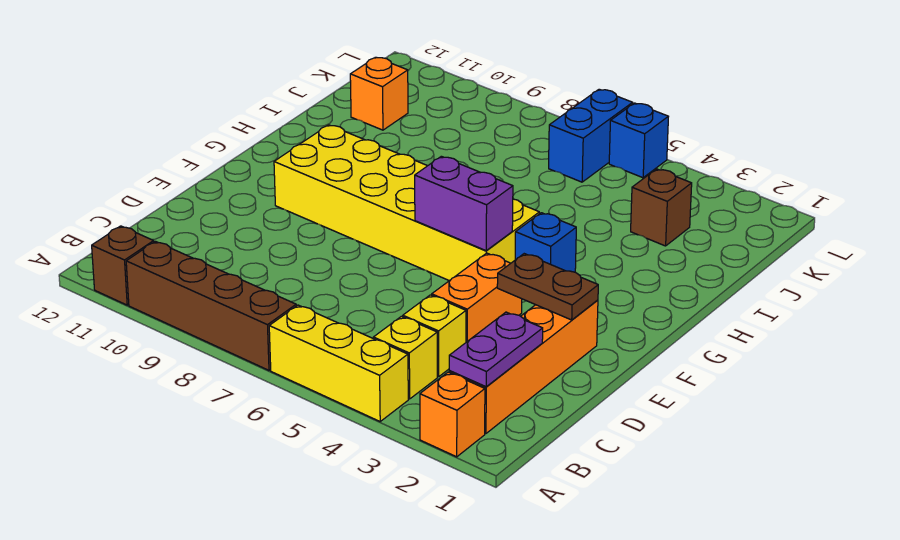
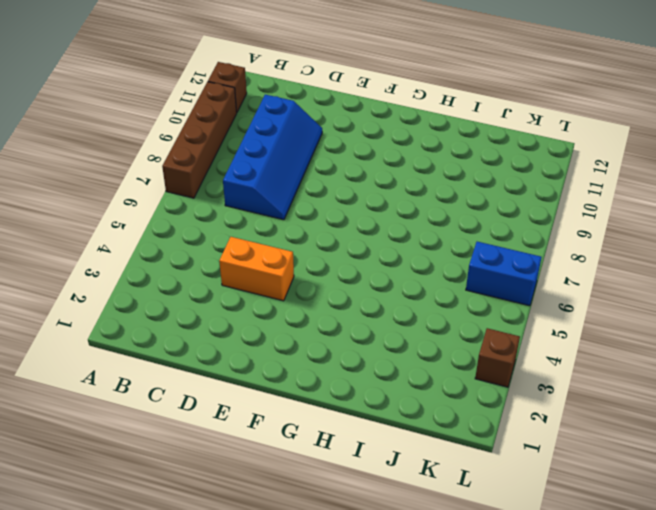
blue slope C7:D10 level 1 top C -> none
brown brick L3 level 1 -> brown brick J3 level 1
none -> orange brick A2 level 1
none -> yellow brick A4:A6 level 1
none -> orange brick B2:E2 level 1

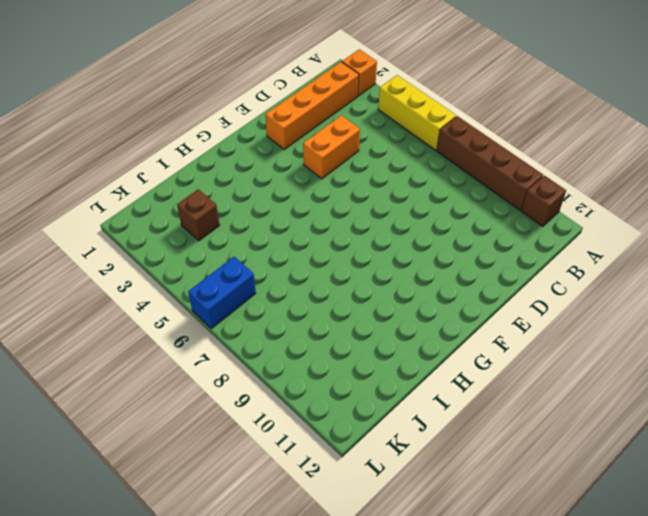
none -> yellow brick B4 level 1
none -> yellow brick C4 level 1
none -> yellow brick F5:G10 level 1

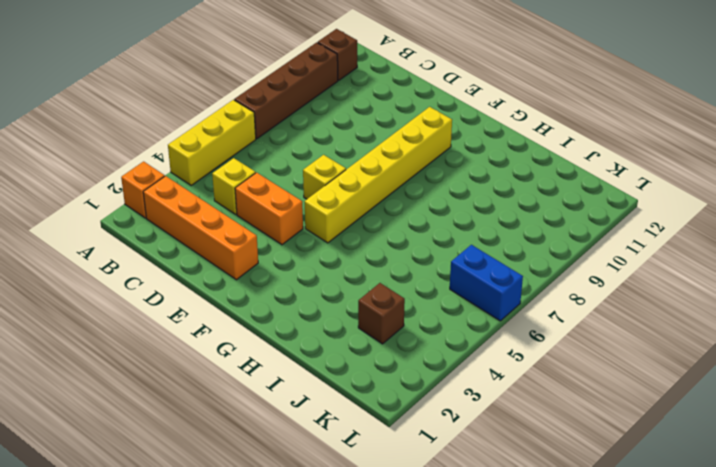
yellow brick E6 level 1 -> yellow brick B4 level 1
yellow brick F5:F10 level 1 -> yellow brick F5:G10 level 1
none -> blue brick G4 level 1
none -> orange brick J11 level 1
none -> blue brick L5 level 1

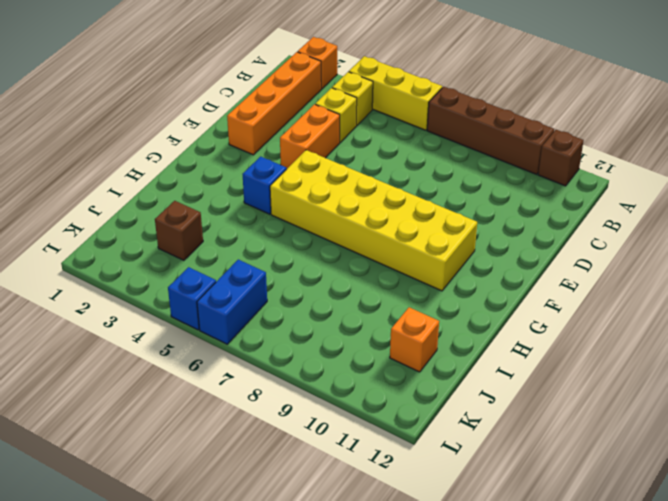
none -> purple plate B2:C2 level 2
none -> brown plate E2:E3 level 2
none -> purple brick F5:F6 level 2

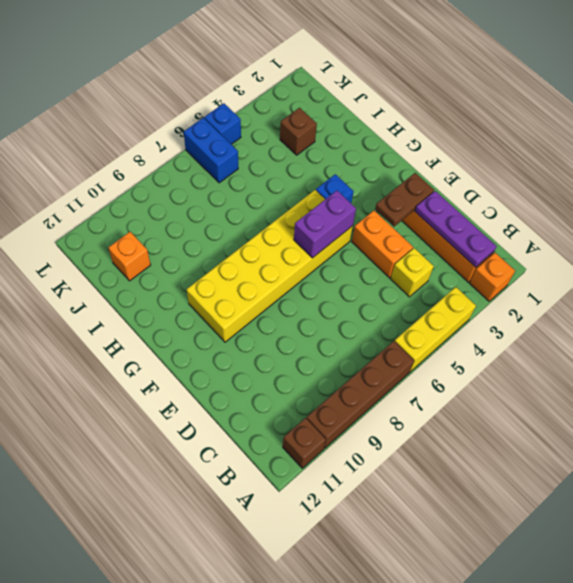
purple plate B2:D2 level 2 -> purple plate B2:C2 level 2
none -> yellow brick B4 level 1

